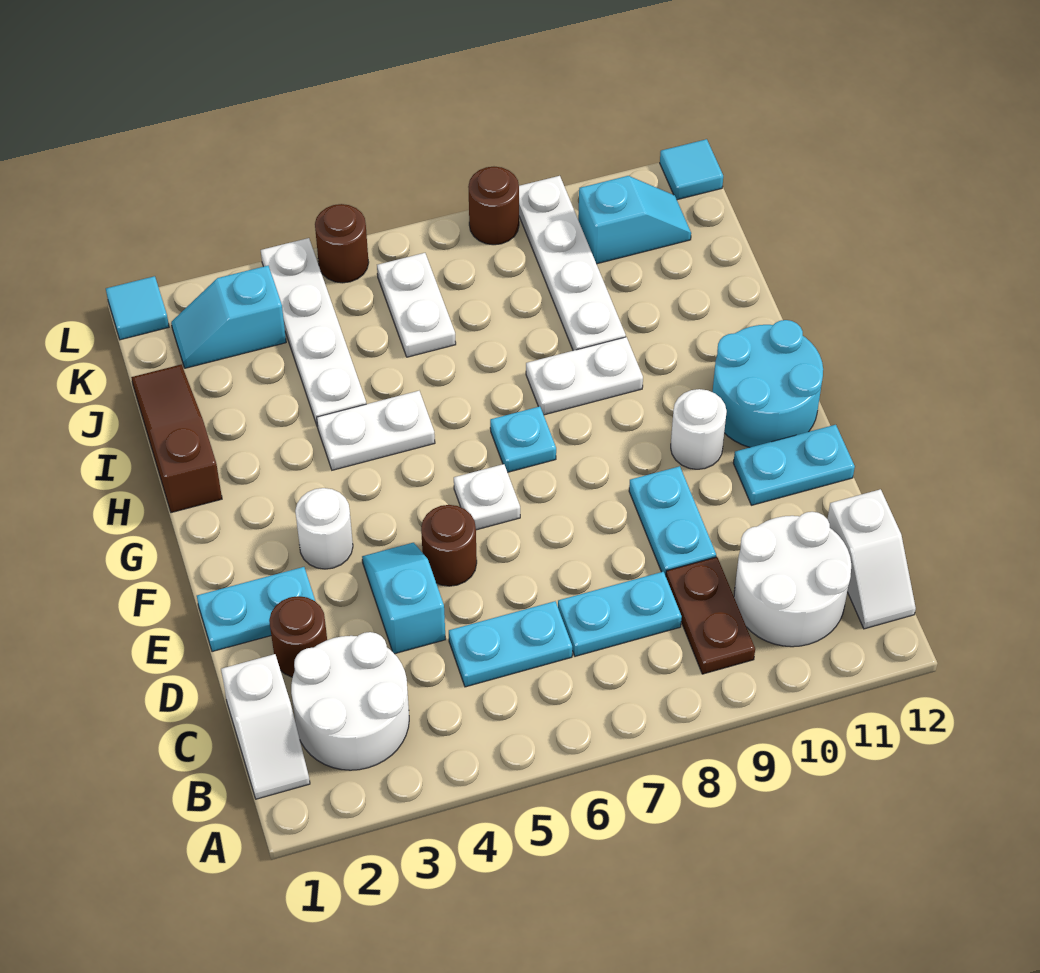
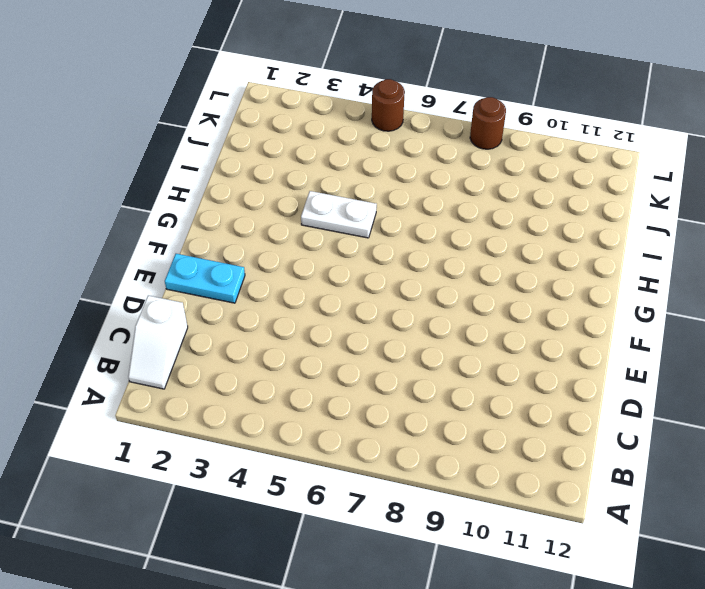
none -> white round brick B2:C3 level 1
none -> brown plate B9:C9 level 1
none -> white round brick B10:C11 level 1
none -> white slope B12:C12 level 1 top C

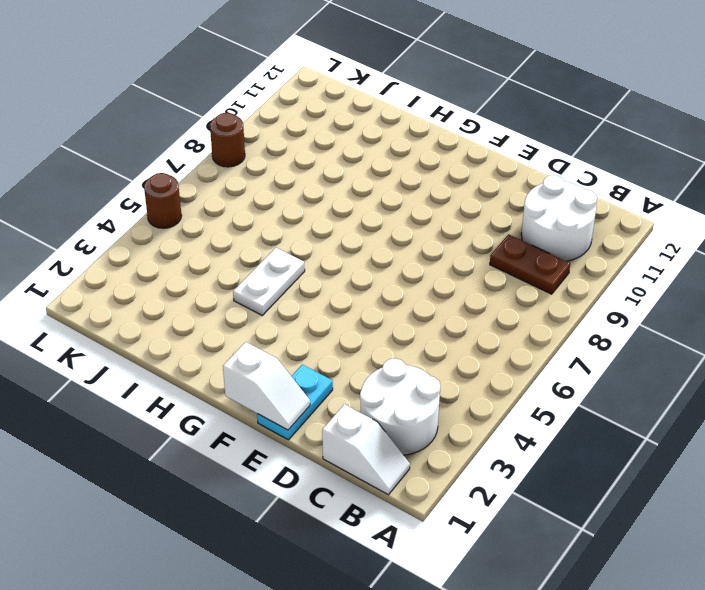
white slope E1:F1 level 2 top F -> white slope B12:C12 level 1 top C
none -> cyan plate C5:C6 level 1
none -> cyan plate C7:C8 level 1
none -> brown round brick D2 level 1
none -> cyan slope D4:E4 level 1 top D

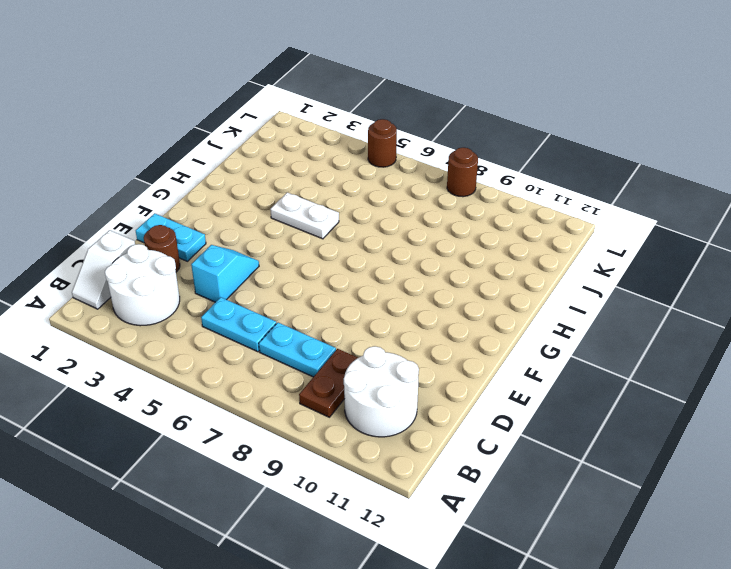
none -> white slope B12:C12 level 1 top C
none -> cyan plate D9:E9 level 1
none -> brown round brick E5 level 1
none -> cyan plate E11:E12 level 1

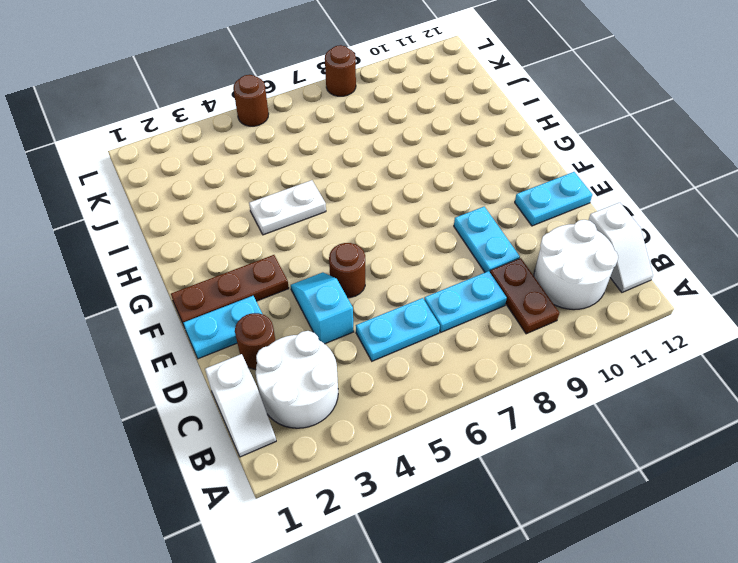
brown plate F1:F3 level 1 -> white round brick F3 level 1
none -> white plate F6 level 1
none -> white round brick F10 level 1
none -> cyan round brick F11:G12 level 1
none -> cyan plate G7 level 1

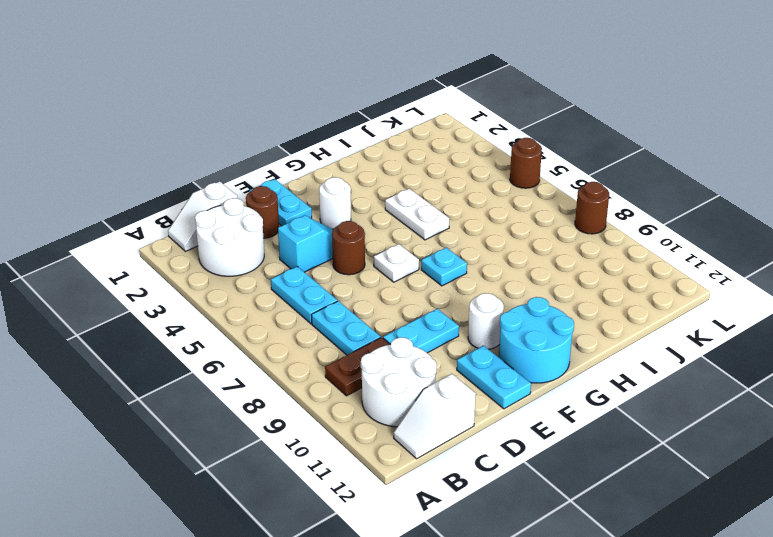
none -> brown slope H1:J1 level 1 top H
none -> white plate H8:H9 level 1
none -> white plate I4:L4 level 1
none -> white plate I9:L9 level 1

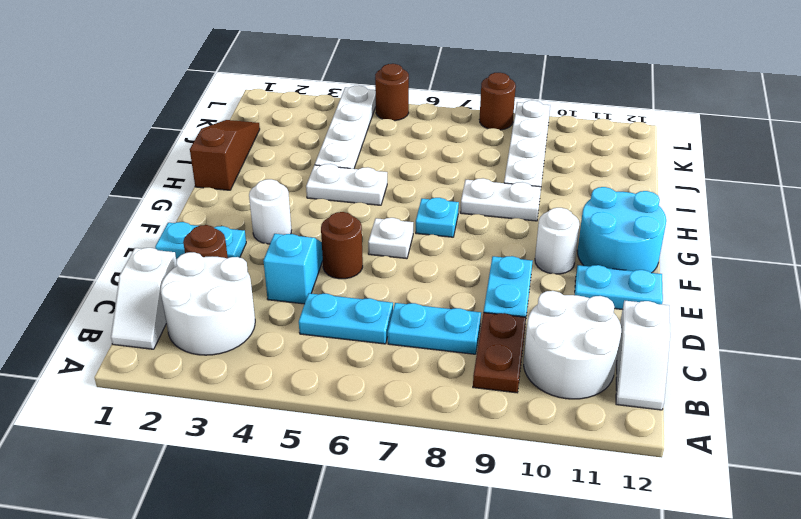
none -> white plate J6:K6 level 1
none -> cyan slope K2:K3 level 1 top 3
none -> cyan slope K10:K11 level 1 top 10
none -> cyan tile L1 level 1

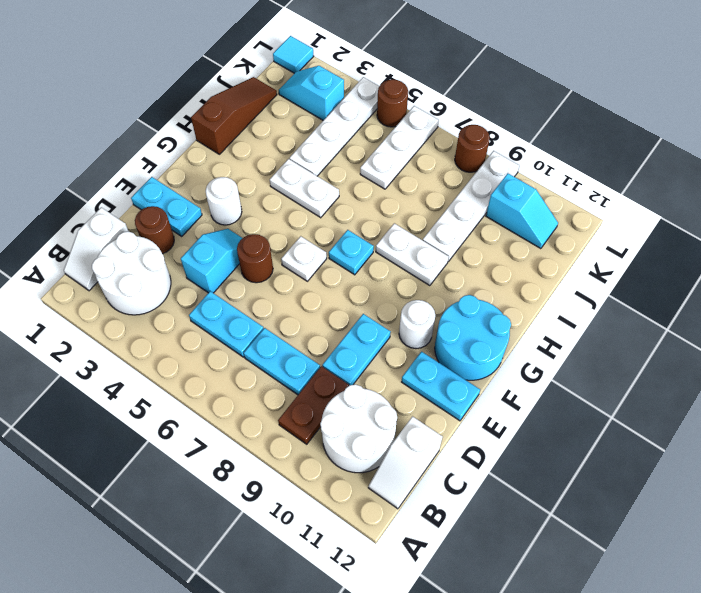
white plate J6:L6 level 1 -> white plate J6:K6 level 1
none -> cyan tile L12 level 1

